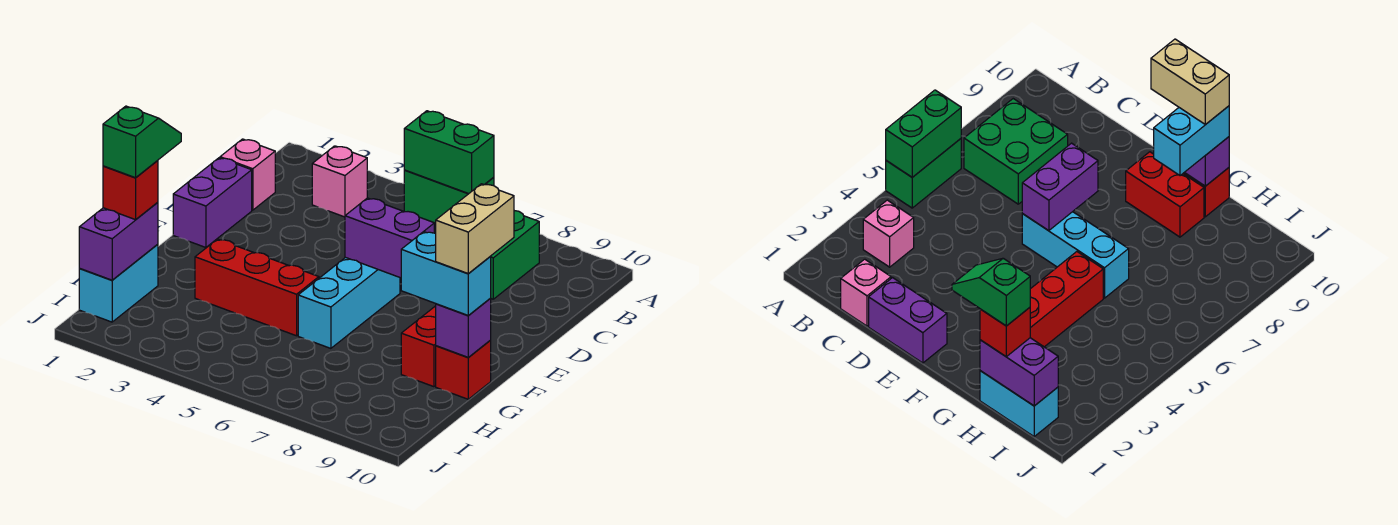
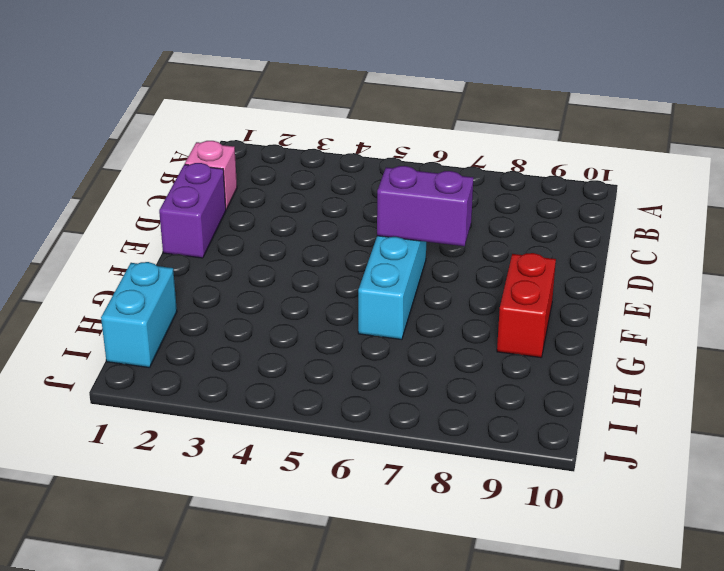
none -> green brick A5:A6 level 1
none -> pink brick B3 level 1
none -> green brick B7:C8 level 1

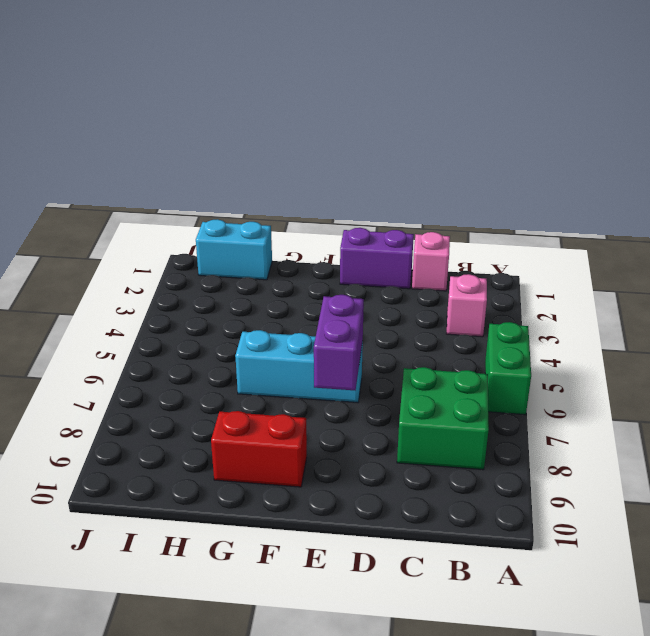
none -> red brick G3:G5 level 1
none -> red brick G10 level 1
none -> green brick A5:A6 level 2

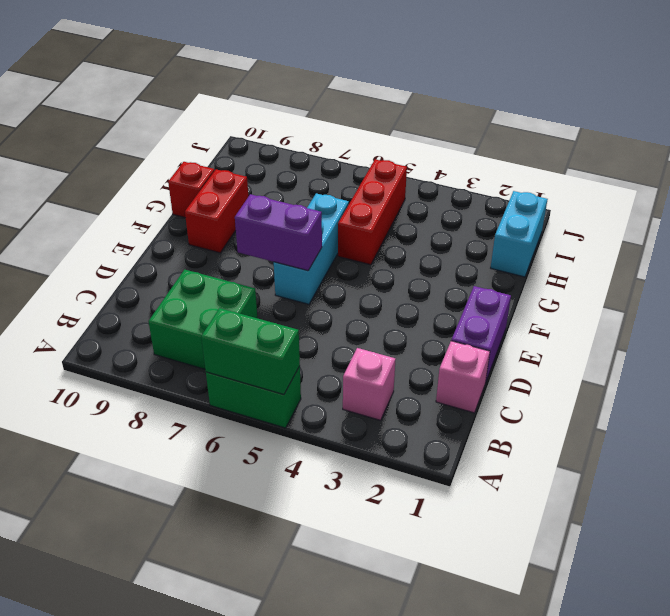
red brick G5:I5 level 1 -> red brick G3:G5 level 1
none -> purple brick G10 level 2
none -> purple brick H1:I1 level 2
none -> cyan brick G9:G10 level 3

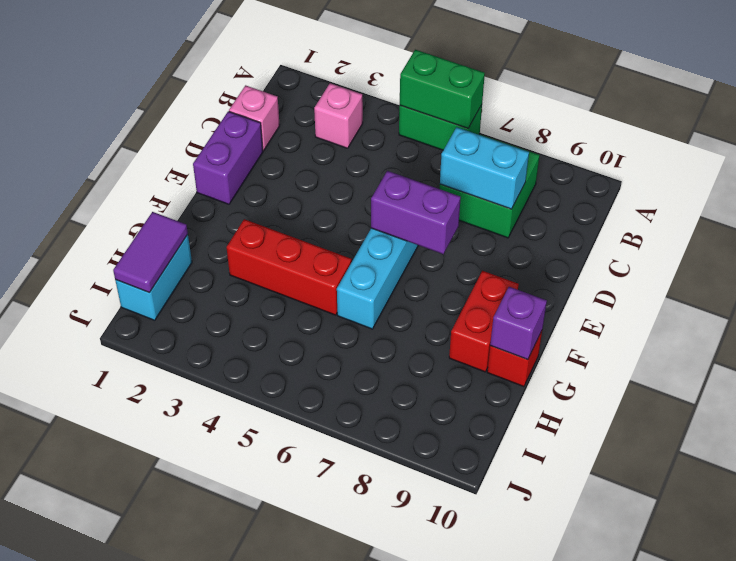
cyan brick C7:C8 level 2 -> cyan brick G9:G10 level 3
purple tile H1:I1 level 2 -> purple brick H1:I1 level 2
none -> red brick H1 level 3
none -> tan brick F10:G10 level 4
none -> green slope G1:H1 level 4 top H

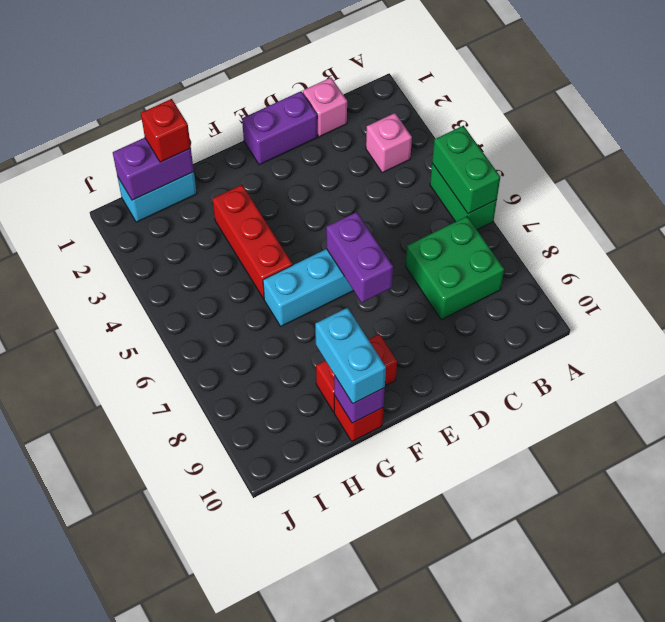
none -> tan brick F10:G10 level 4
none -> green slope G1:H1 level 4 top H

